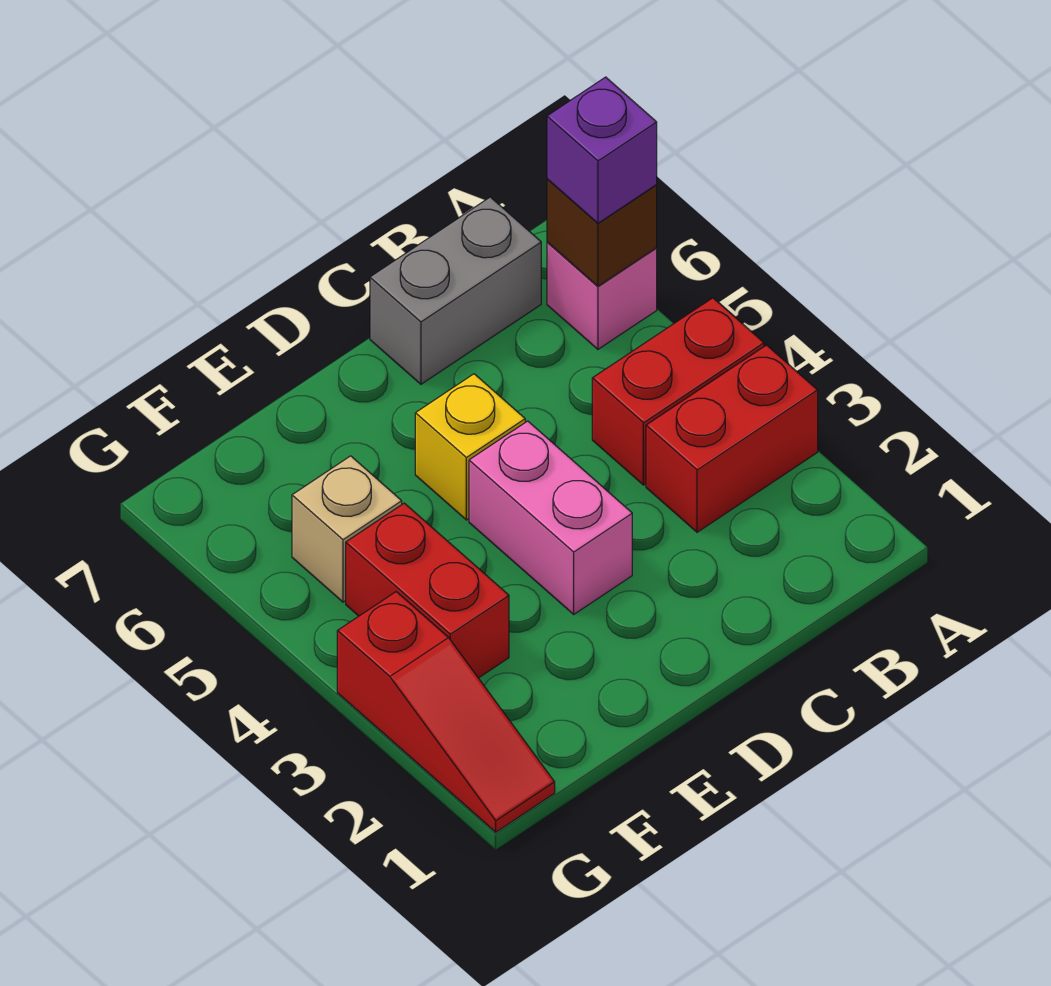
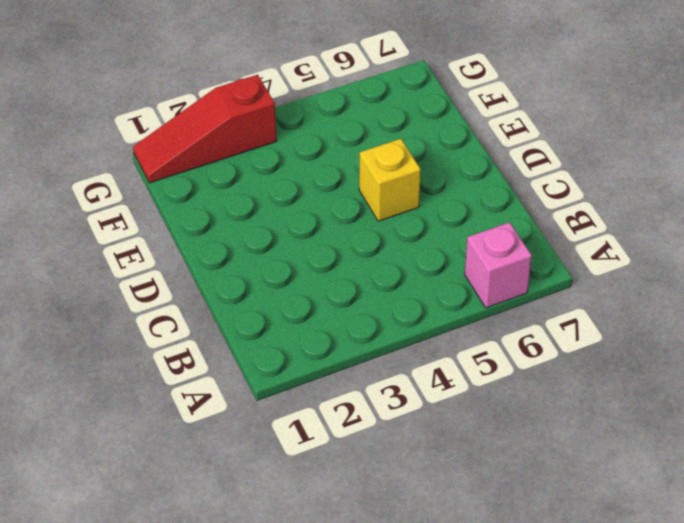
none -> red brick A3:B3 level 1
none -> red brick A4:B4 level 1

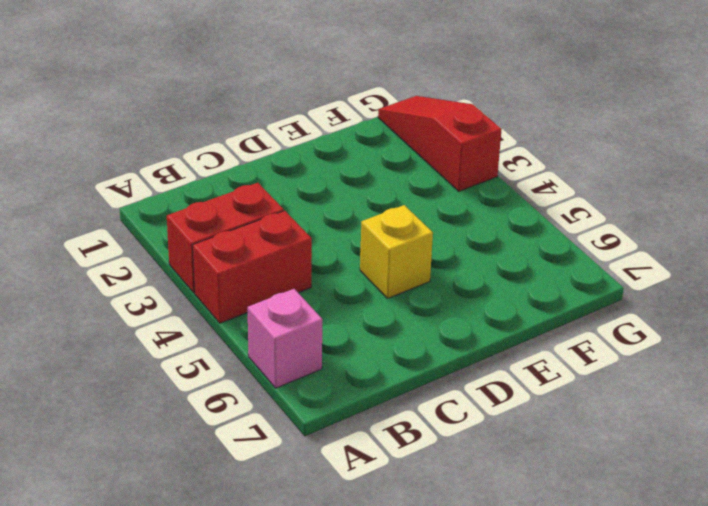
none -> grey brick B7:C7 level 1
none -> pink brick D3:D4 level 1

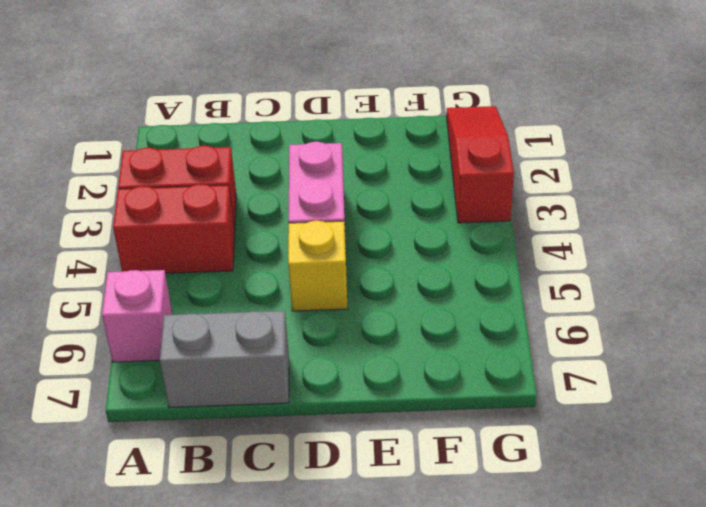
none -> red brick F3:F4 level 1
none -> tan brick F5 level 1

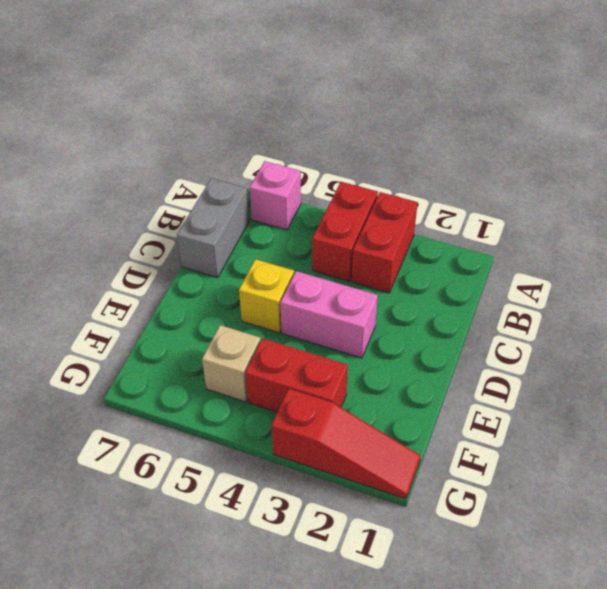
none -> brown brick A6 level 2
none -> purple brick A6 level 3

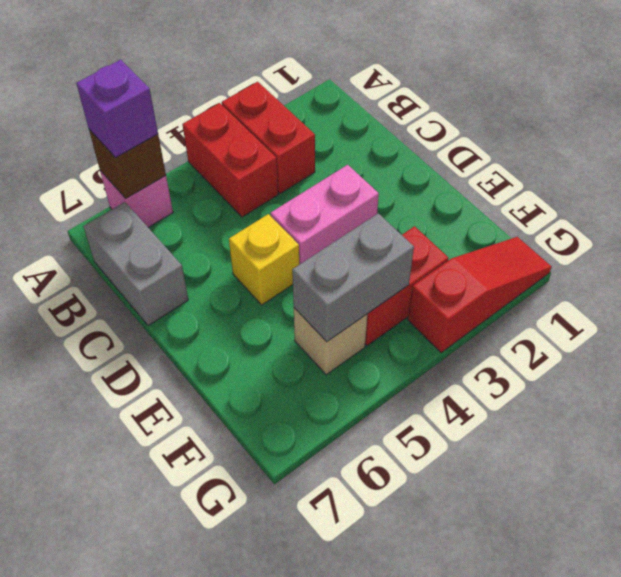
grey brick F4:F5 level 2 -> none

